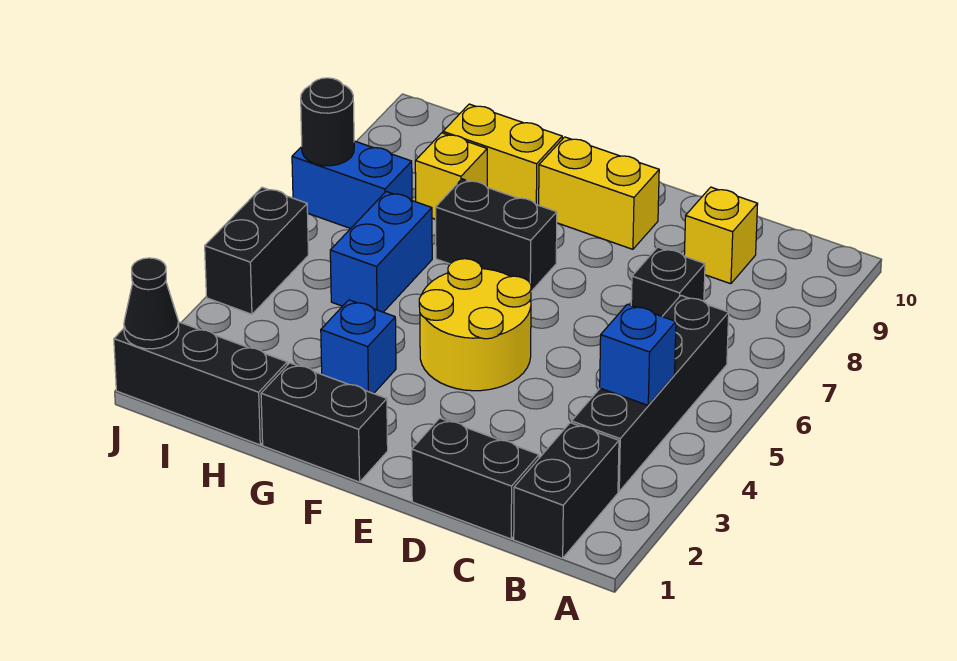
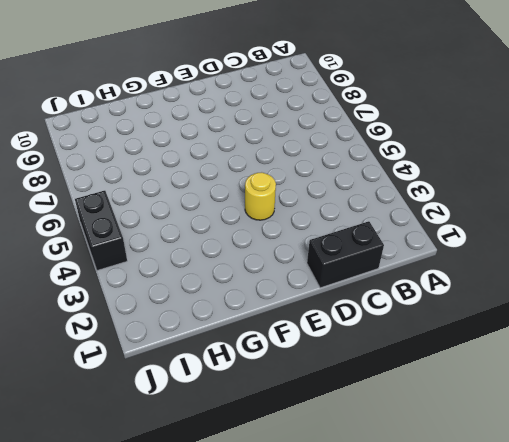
yellow round brick E4 level 1 -> yellow round brick E4:F5 level 1
none -> black brick B1:B2 level 1
none -> black brick B3:B6 level 1
none -> black brick C7 level 1

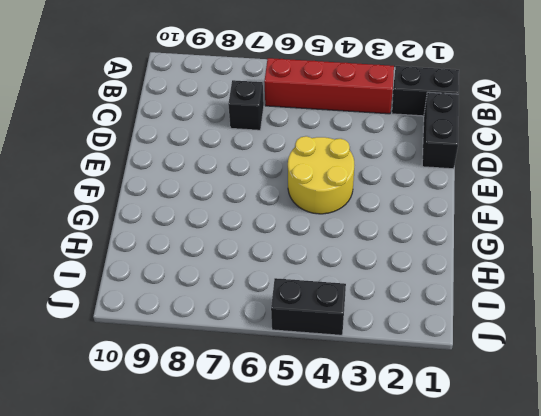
red brick B3:B6 level 1 -> black brick B3:B6 level 1
none -> yellow brick C9 level 1
none -> yellow brick E9:F9 level 1
none -> black brick F1:G1 level 1

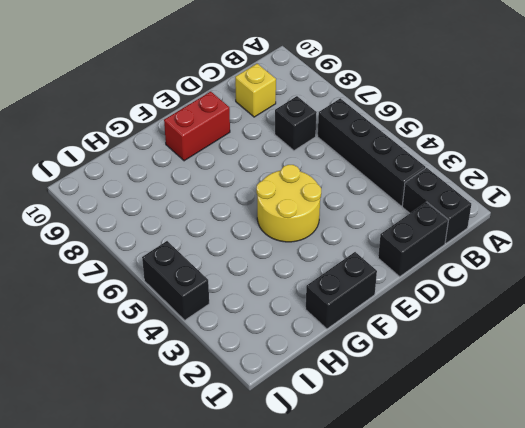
red brick E9:F9 level 1 -> yellow brick E9:F9 level 1
none -> black brick F7:G7 level 1
none -> blue brick G3 level 1
none -> yellow brick G9:H9 level 1

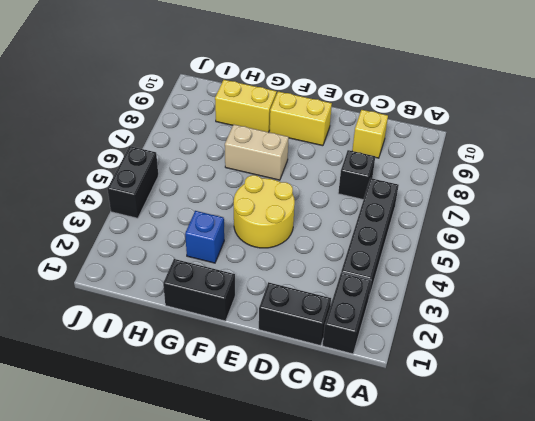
tan brick F7:G7 level 1 -> black brick F7:G7 level 1
none -> black brick H1:J1 level 1
none -> blue brick H5:H6 level 1
none -> yellow brick H8 level 1

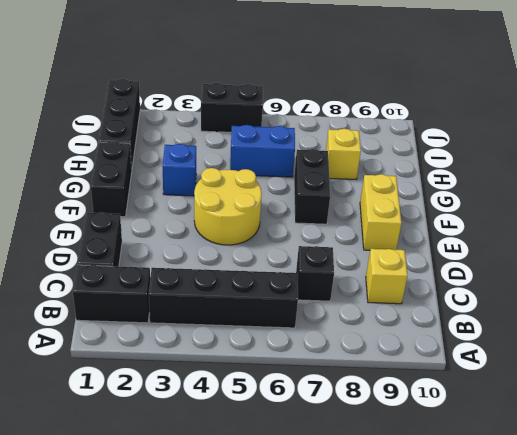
none -> yellow brick G9:H9 level 1
none -> blue brick I7:J7 level 1
none -> blue brick B4 level 2

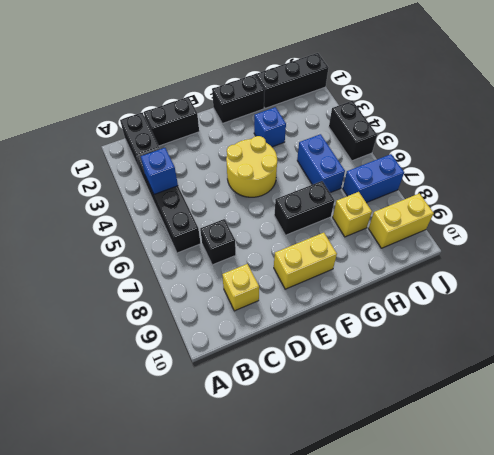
yellow brick I9:J9 level 1 -> yellow brick G9:H9 level 1
none -> black cone J1 level 2
none -> black round brick J7 level 2

